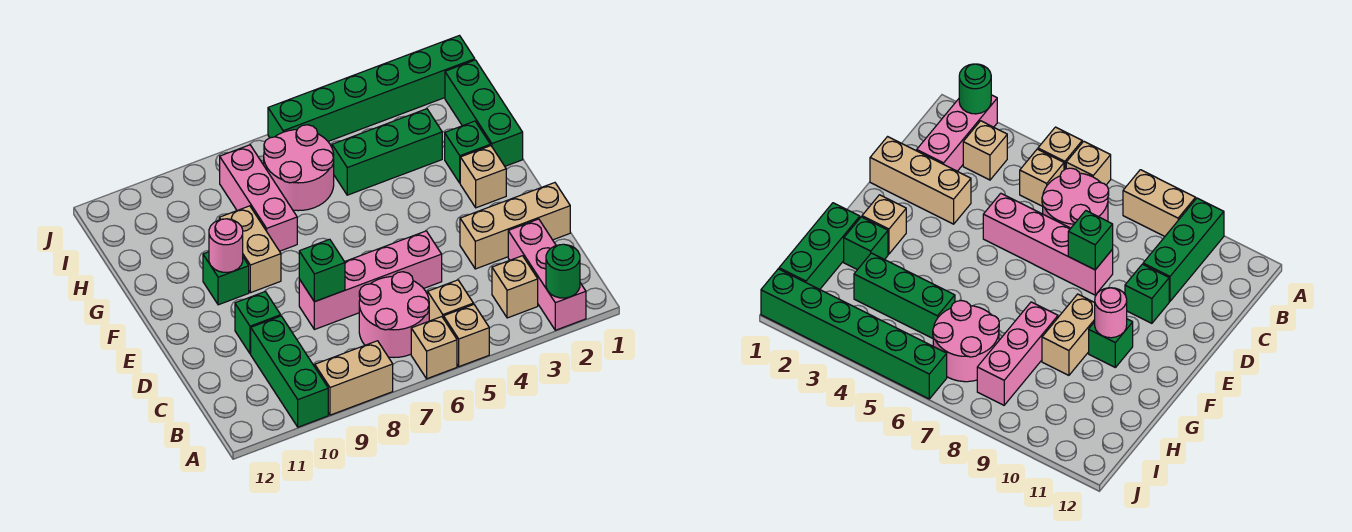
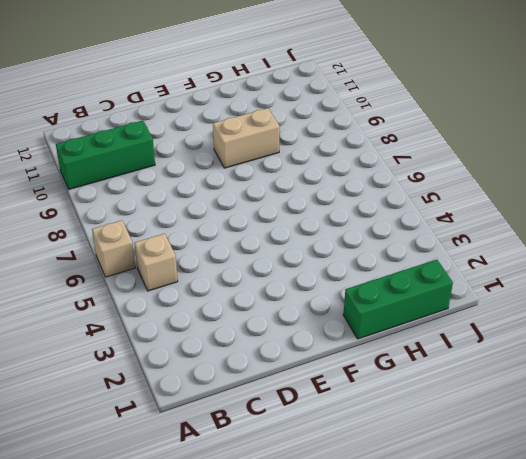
none -> pink brick A2:C2 level 1
none -> tan brick A5 level 1
none -> tan brick A8:A9 level 1

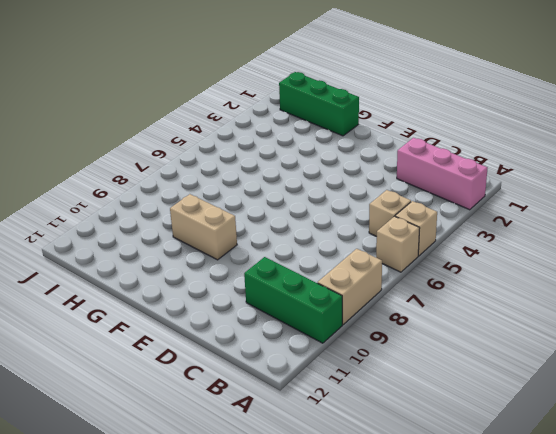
none -> tan brick B3 level 1
none -> pink round brick B6:C7 level 1
none -> tan brick D1:D3 level 1

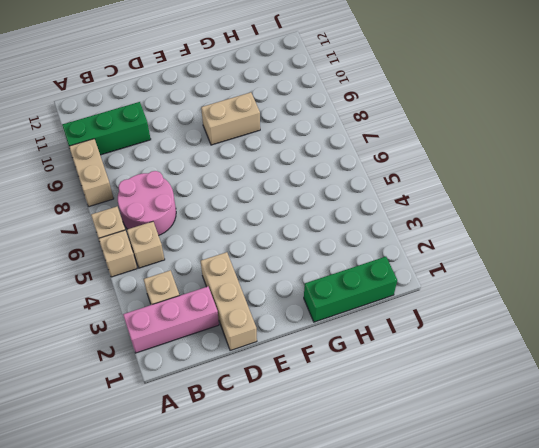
none -> pink brick D5:D8 level 1
none -> green brick D10 level 1
none -> tan brick F2 level 1

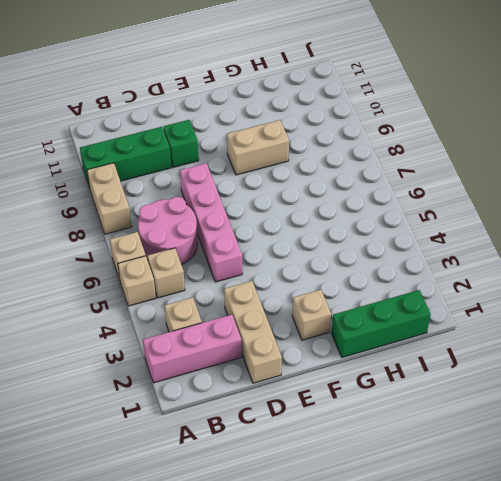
none -> green brick F10 level 1
none -> green brick G2 level 1
none -> pink brick G8:I8 level 1

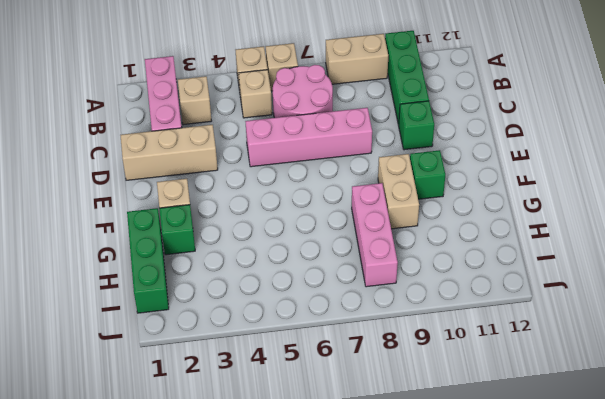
none -> green brick H3:H5 level 1
none -> pink round brick H6:I7 level 1
none -> green brick J1:J6 level 1

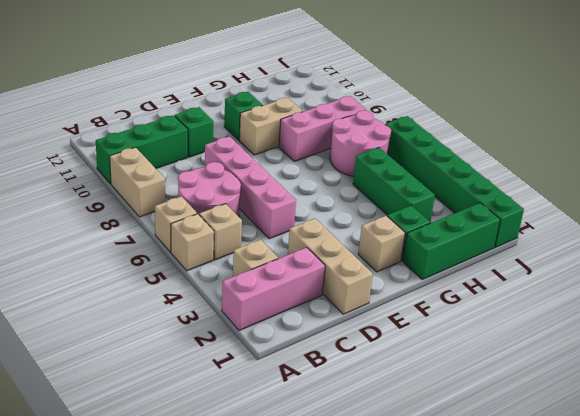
none -> green round brick A2 level 2
none -> green brick D8 level 2
none -> pink round brick F10 level 2

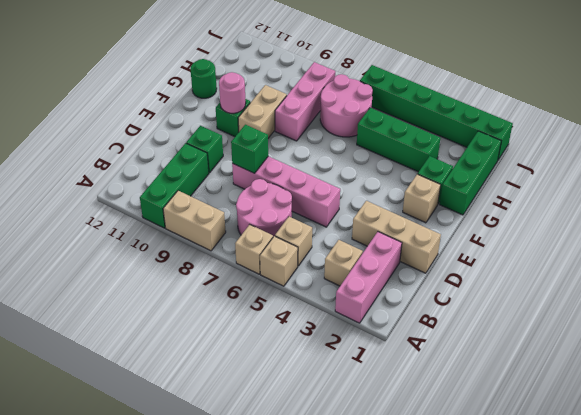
green round brick G12 level 1 -> green round brick A2 level 2

